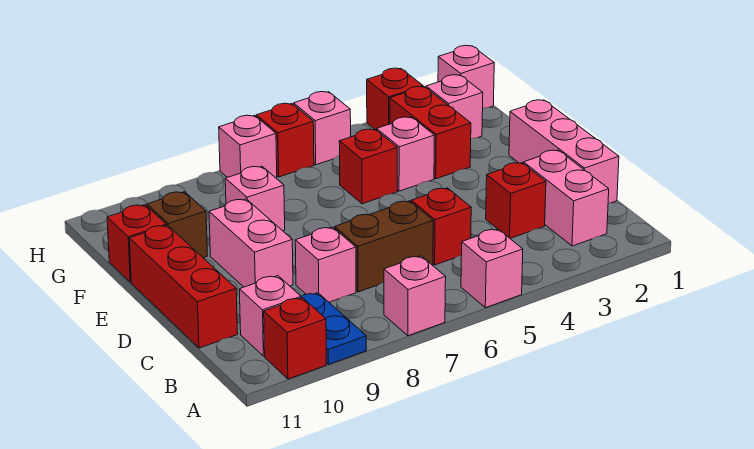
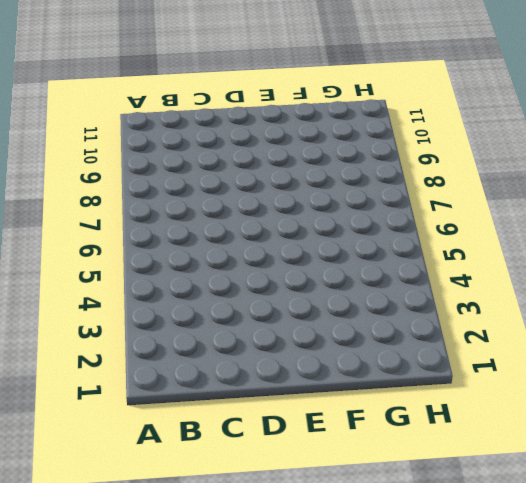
none -> pink brick A5 level 1
none -> pink brick A7 level 1
none -> blue plate A9:B9 level 1

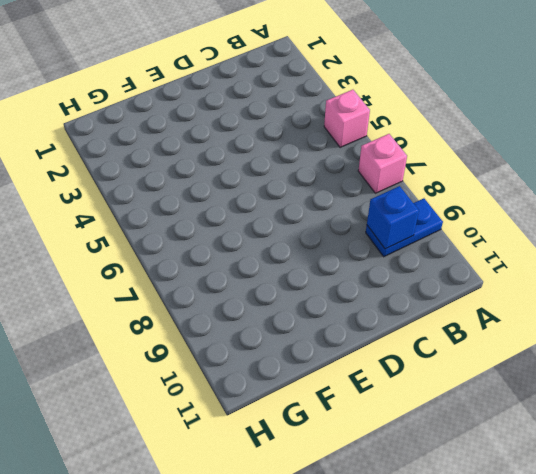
blue brick B9 level 2 -> none
none -> red brick A10 level 1
none -> pink brick B2:C2 level 1
none -> pink brick B10 level 1

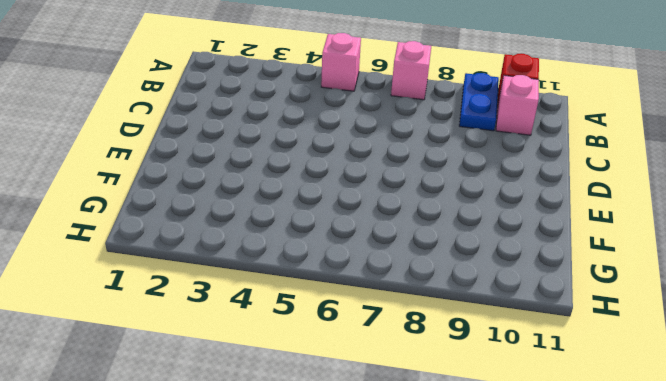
none -> pink brick B2:C2 level 1
none -> pink brick C1:E1 level 1
none -> red brick C3 level 1

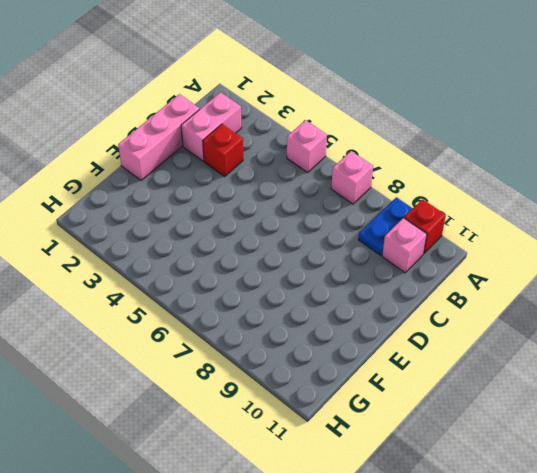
none -> red brick C5 level 1
none -> brown brick C6:C7 level 1
none -> pink brick C8 level 1

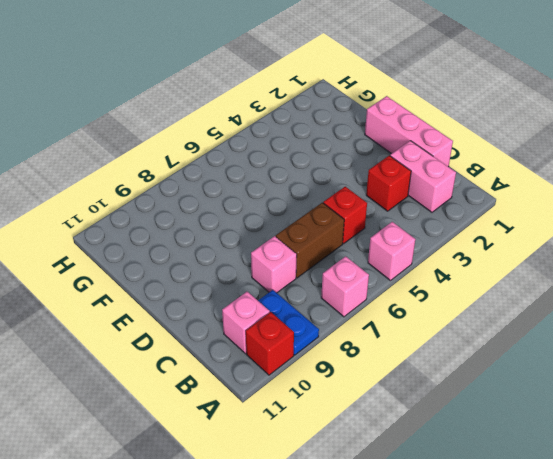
none -> red brick C11:E11 level 1
none -> pink brick D9:E9 level 1
none -> red brick F3:G3 level 1

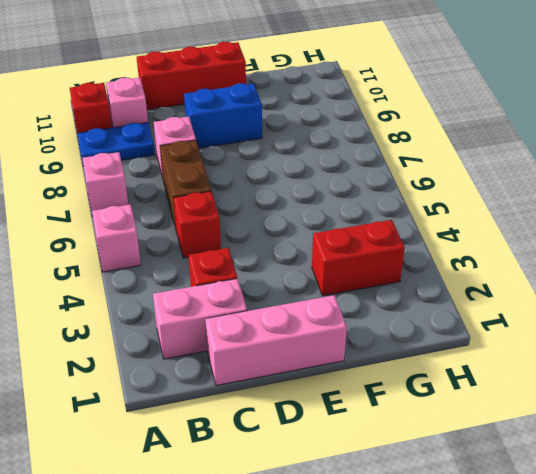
blue brick D9:E9 level 1 -> pink brick D9:E9 level 1
none -> pink brick F4 level 1
none -> red brick F5 level 1
none -> pink brick F8 level 1

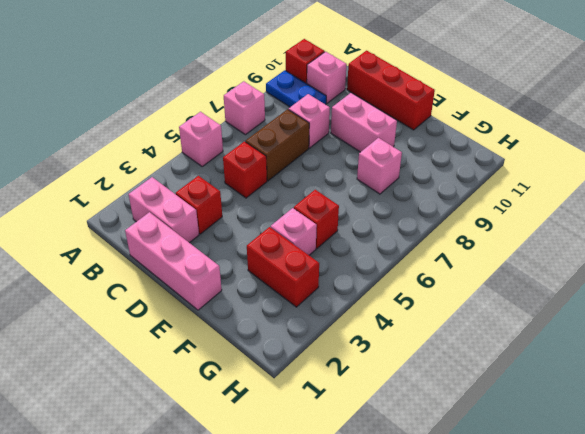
none -> brown brick F10 level 1
none -> red brick F11 level 1
none -> pink brick G2 level 1

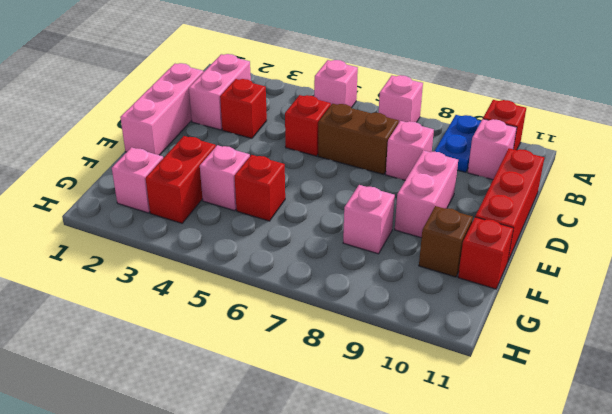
none -> pink brick H1 level 1
none -> red brick H3 level 1
none -> pink brick H5 level 1

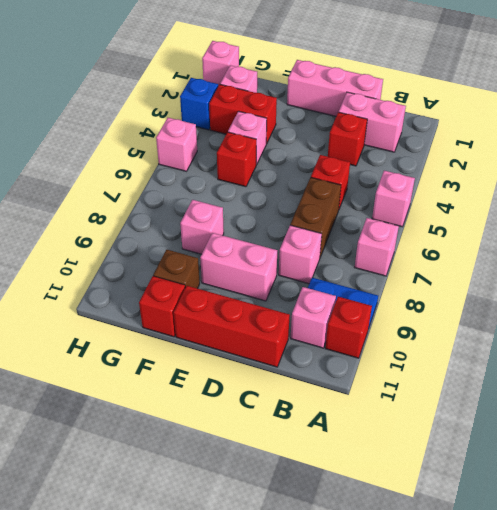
blue brick H3 level 1 -> red brick H3 level 1
none -> red brick H6 level 1
none -> pink brick H7 level 1

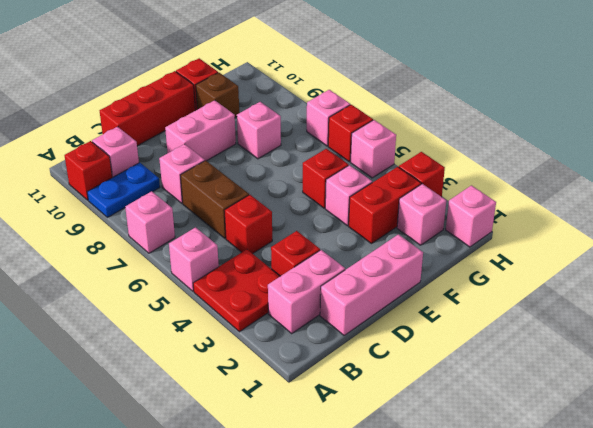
red plate A3:B4 level 1 -> none

